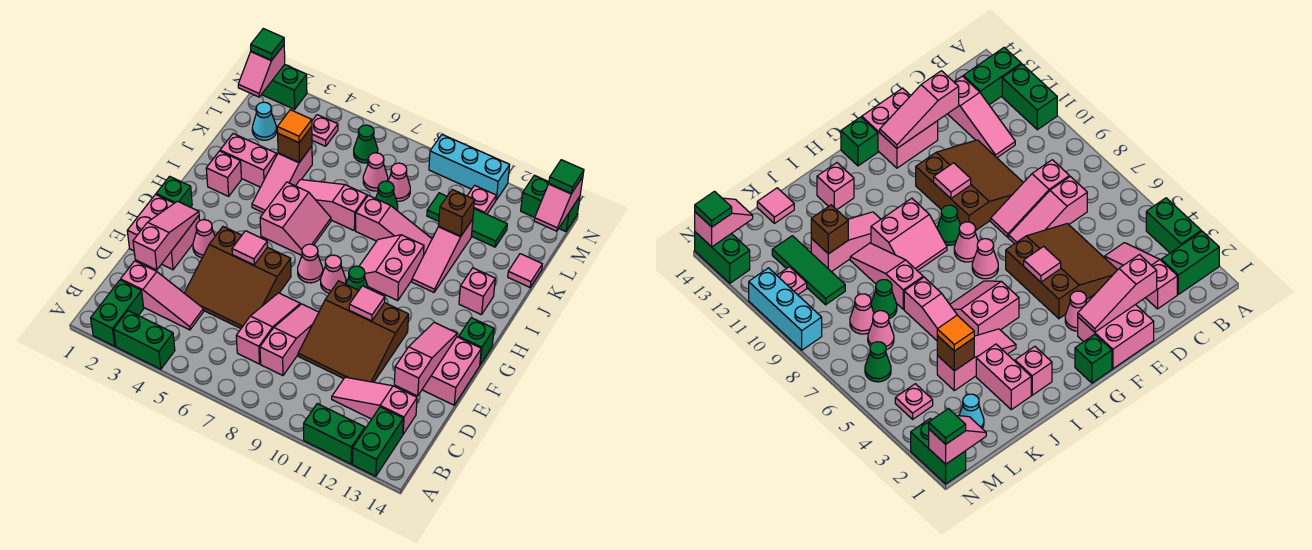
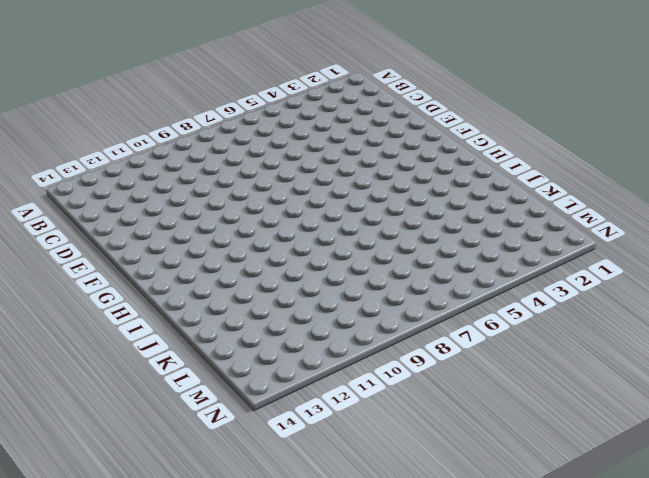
none -> green brick A2:B2 level 1
none -> green brick A3:A4 level 1
none -> green brick A11:A12 level 1
none -> green brick A13:B13 level 1

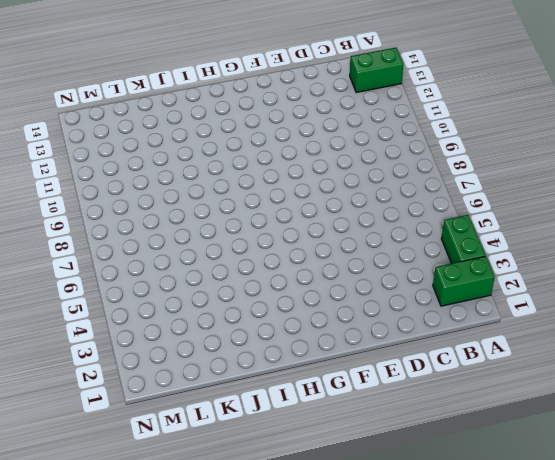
none -> green brick A11:A12 level 1
none -> pink slope C2:C4 level 1 top 2
none -> pink slope C7:E7 level 1 top C
none -> pink slope C8:E8 level 1 top C

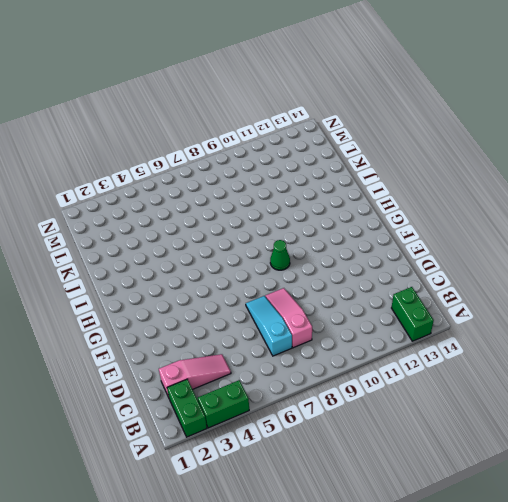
cyan slope C7:E7 level 1 top C -> pink slope C7:E7 level 1 top C
none -> green brick A11:A12 level 1
none -> pink slope C11:C13 level 1 top 13
none -> brown slope D4:F6 level 1 top F
none -> brown slope D9:F11 level 1 top F

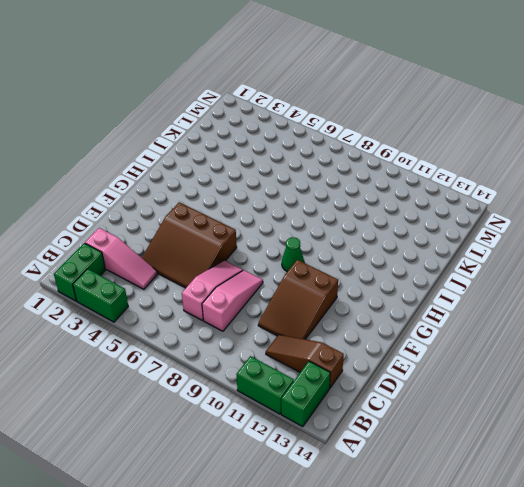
brown slope C11:C13 level 1 top 13 -> pink slope C11:C13 level 1 top 13
brown slope D10:F11 level 1 top F -> brown slope D9:F11 level 1 top F
none -> pink brick E1:F2 level 1
none -> pink brick E13:F14 level 1
none -> pink cone F3 level 1
none -> green brick G1 level 1

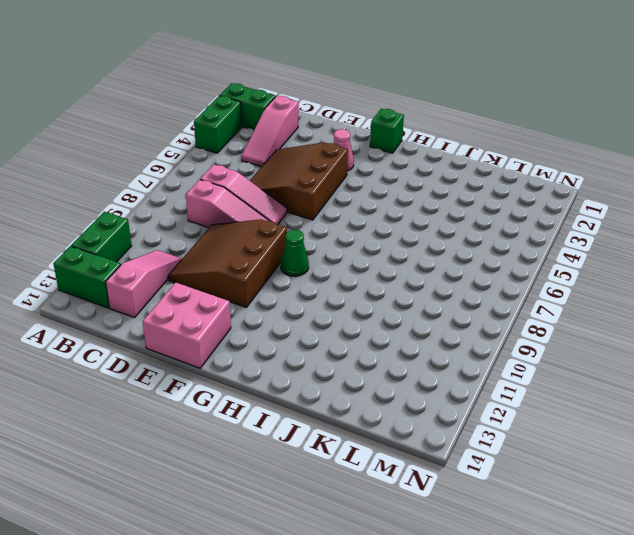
none -> pink brick E1:F2 level 1
none -> pink cone G7 level 1
none -> pink cone G8 level 1
none -> green brick G14 level 1

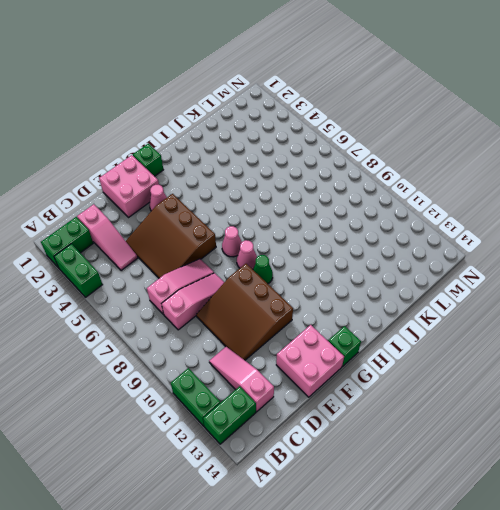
none -> pink slope H5:I6 level 1 top 5
none -> pink slope H9:I10 level 1 top 10
none -> pink brick I2 level 1
none -> pink slope I4:K4 level 1 top K

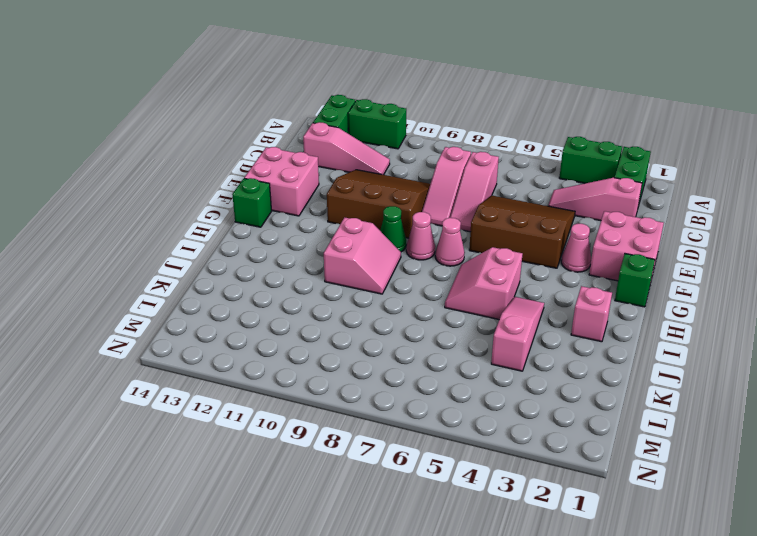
none -> pink slope I11:K11 level 1 top K
none -> pink brick I13 level 1
none -> pink brick J2:J3 level 1
none -> pink slope J5:J7 level 1 top 7

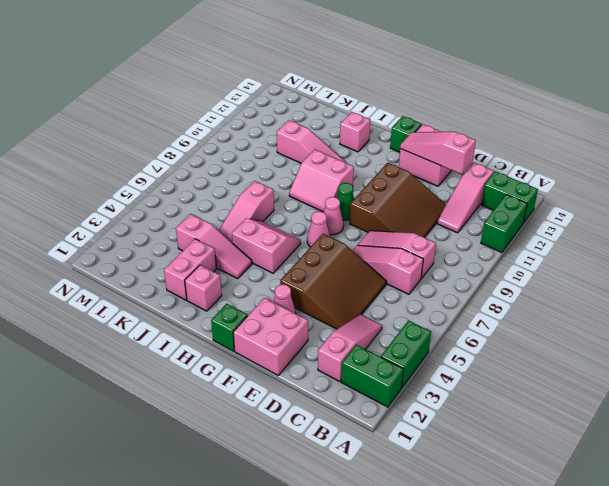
none -> pink slope J8:J10 level 1 top 8
none -> green cone K8 level 1
none -> pink tile K14 level 1
none -> cyan cone L2 level 1

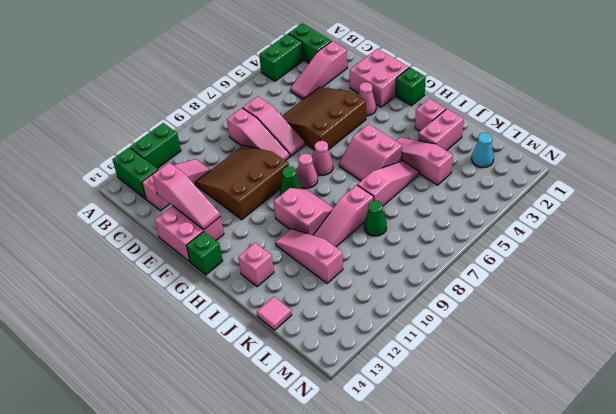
none -> pink cone L7 level 1
none -> pink cone L8 level 1
none -> green tile L10:L12 level 1
none -> pink plate M4 level 1

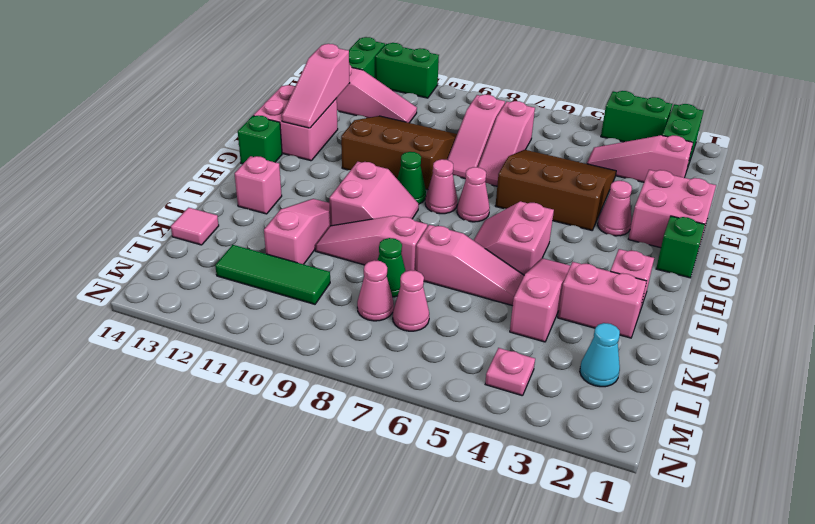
none -> green cone M6 level 1
none -> pink plate M11 level 1
none -> green brick N1:N2 level 1
none -> cyan brick N9:N11 level 1

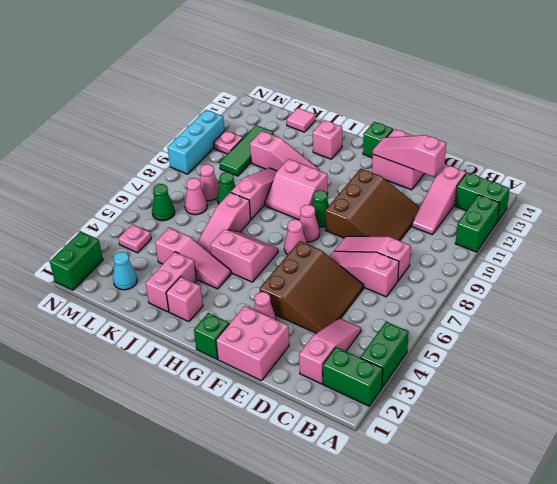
none -> green brick N13:N14 level 1
none -> pink slope D2:F2 level 2 top D
none -> pink tile F5 level 2
none -> pink tile F10 level 2

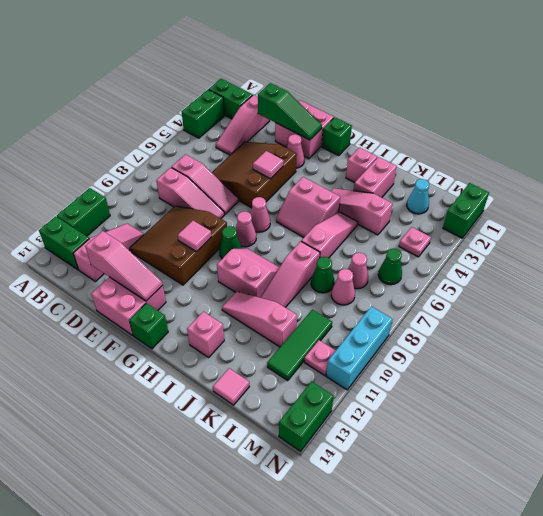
green slope D2:F2 level 2 top D -> pink slope D2:F2 level 2 top D
none -> brown brick K4 level 2
none -> brown brick K11 level 2
none -> pink slope M1:N1 level 2 top N
none -> pink slope M14:N14 level 2 top N

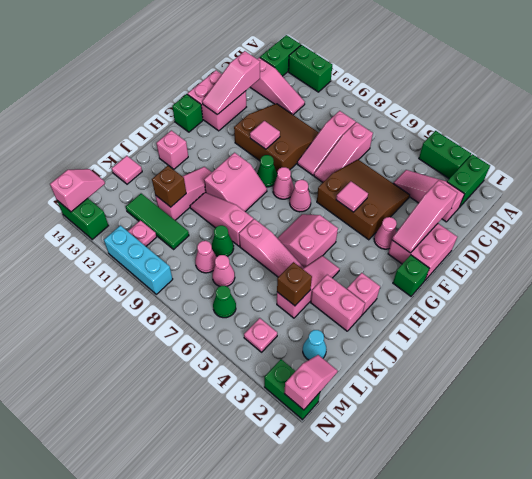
none -> orange tile K4 level 3
none -> green tile N1 level 3
none -> green tile N14 level 3

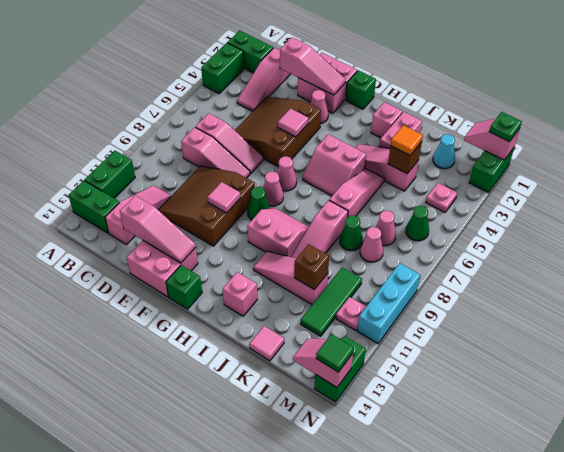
green plate N1 level 3 -> green tile N1 level 3

